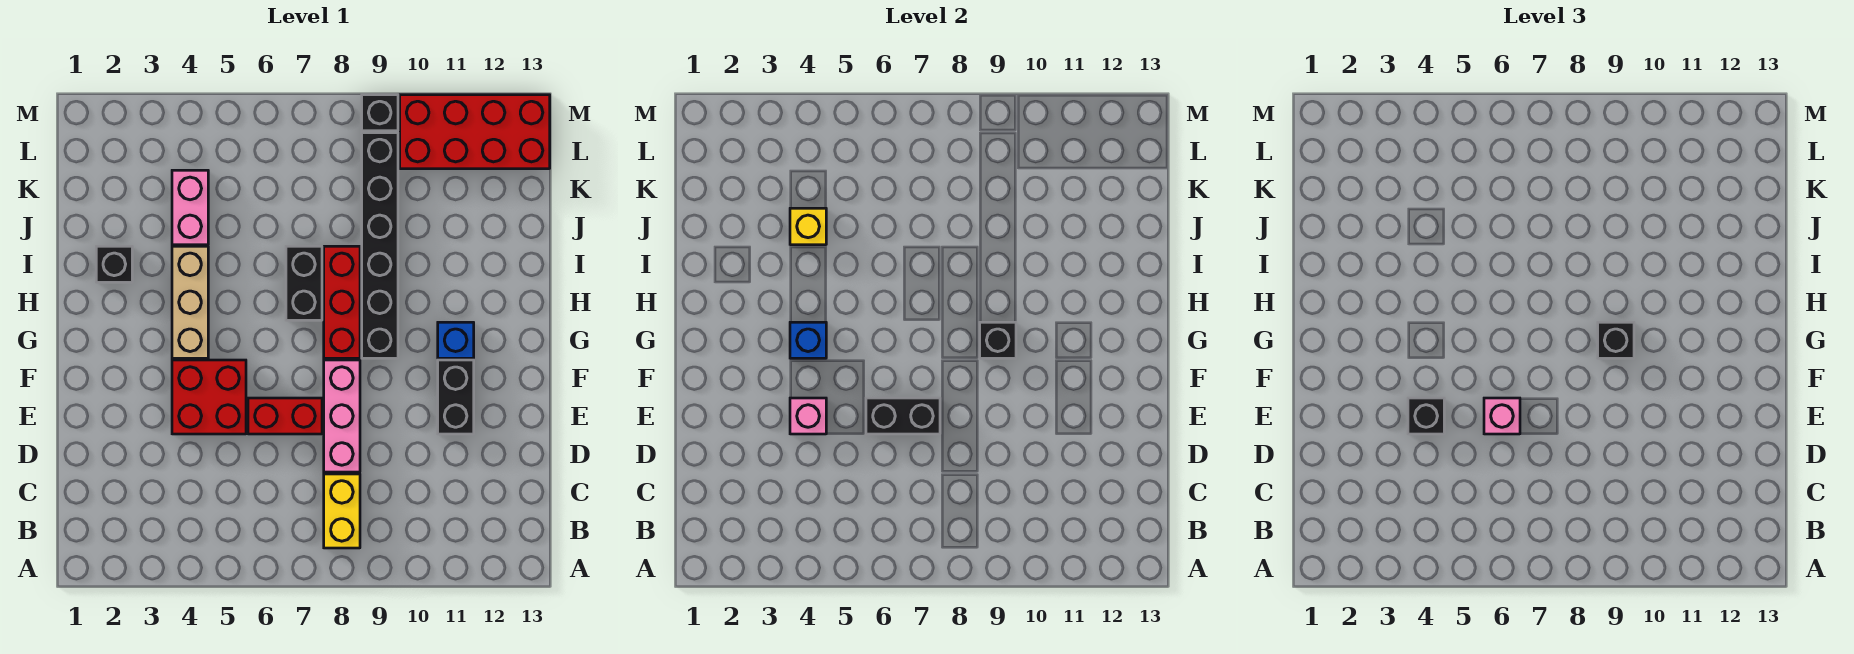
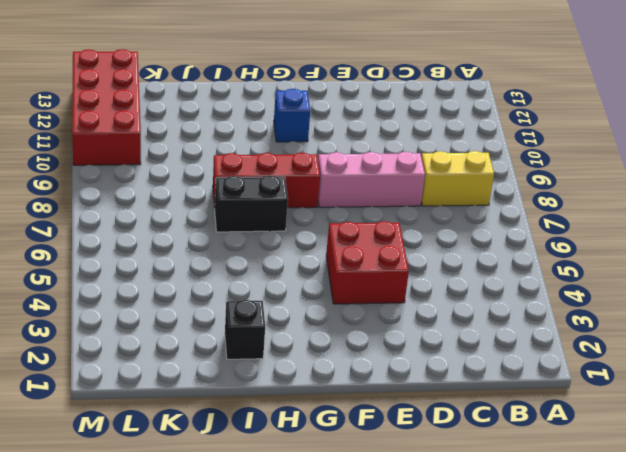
none -> red brick E6:E7 level 1
none -> black brick E11:F11 level 1
none -> tan brick G4:I4 level 1

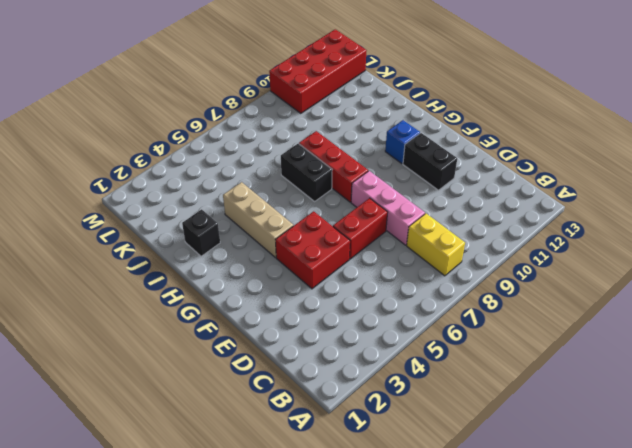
none -> black brick G9:L9 level 1
none -> pink brick J4:K4 level 1
none -> black brick M9 level 1

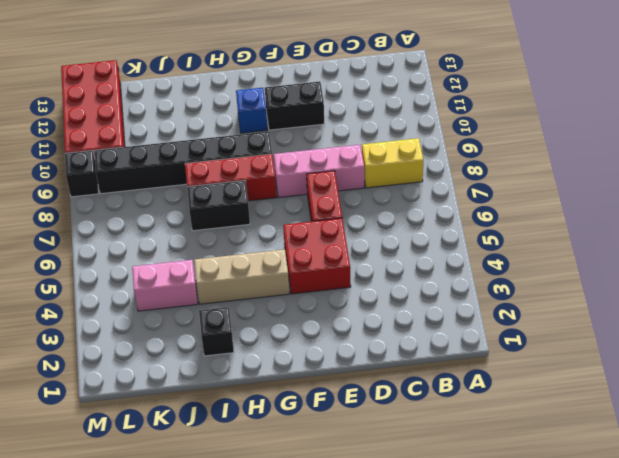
none -> pink brick E4 level 2
none -> black brick E6:E7 level 2
none -> blue brick G4 level 2

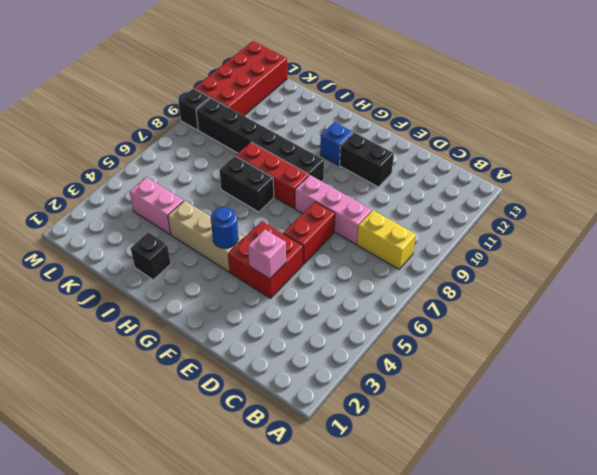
blue round brick G4 level 2 -> blue brick G4 level 2
none -> black brick E6:E7 level 2
none -> black brick G9 level 2
none -> yellow brick J4 level 2

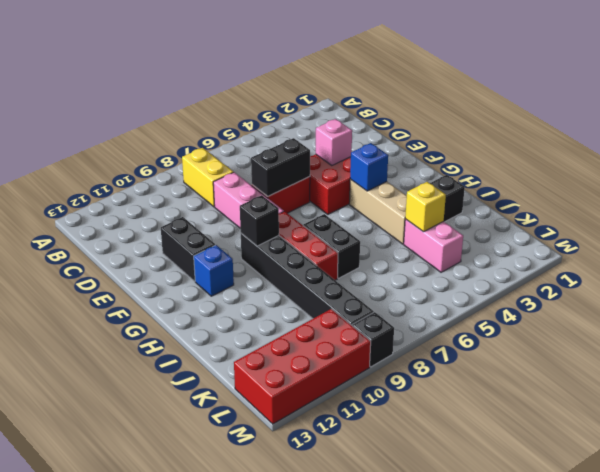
none -> black brick E4 level 3
none -> pink brick E6 level 3
none -> black brick G9 level 3

